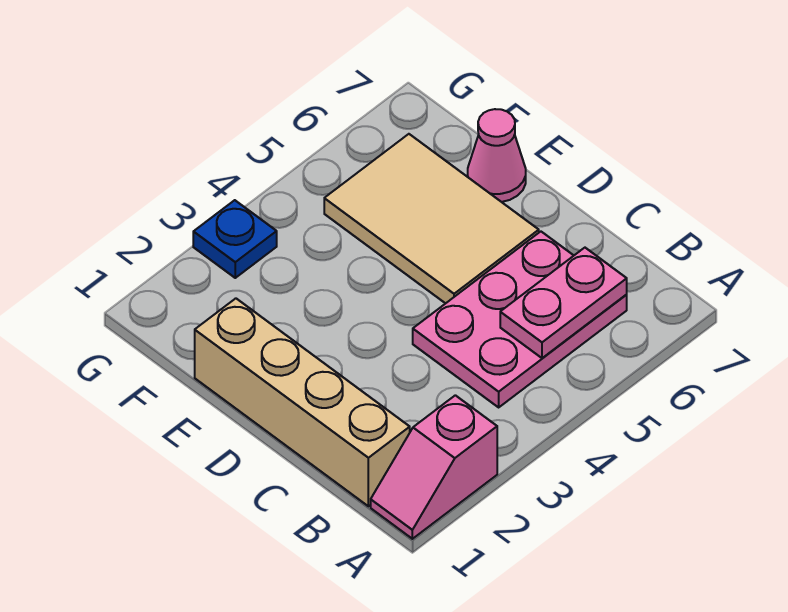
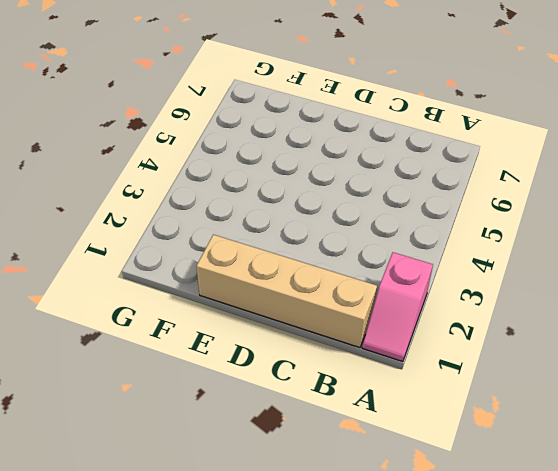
none -> pink plate B4:C6 level 1
none -> tan tile D5:F6 level 1

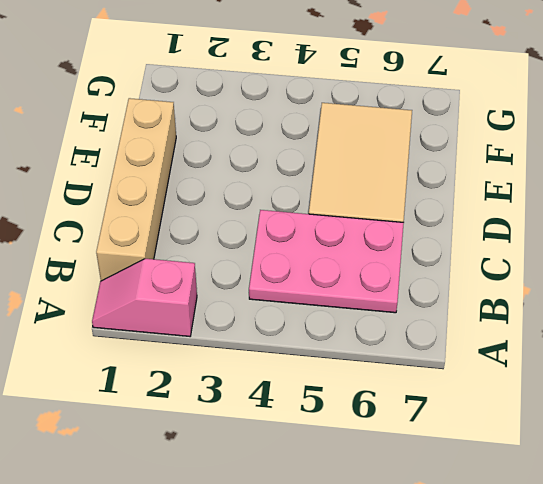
none -> pink cone E7 level 1
none -> blue plate G3 level 1

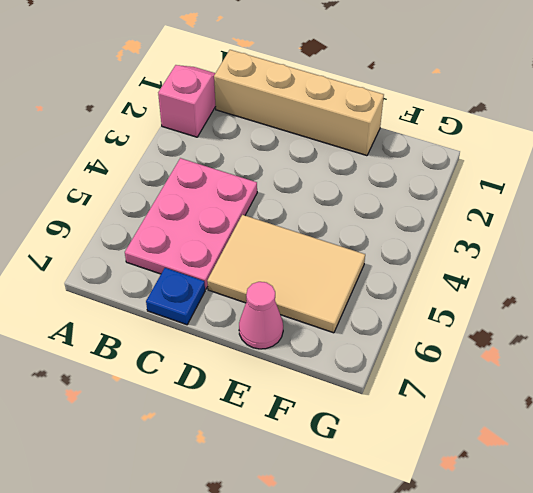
blue plate C7 level 1 -> blue plate G3 level 1
none -> pink plate B5:B6 level 2

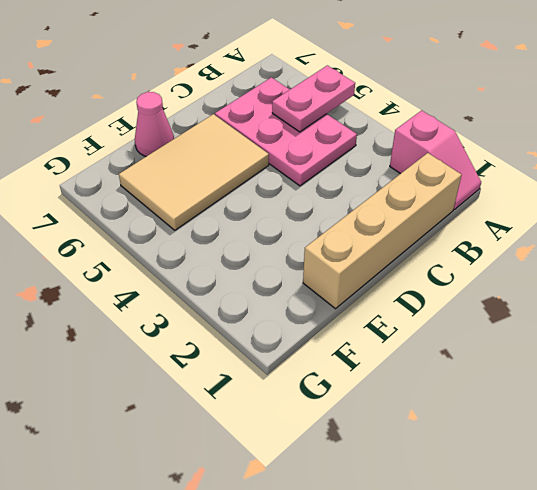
pink plate A5:B5 level 2 -> pink plate B5:B6 level 2
none -> blue plate G3 level 1

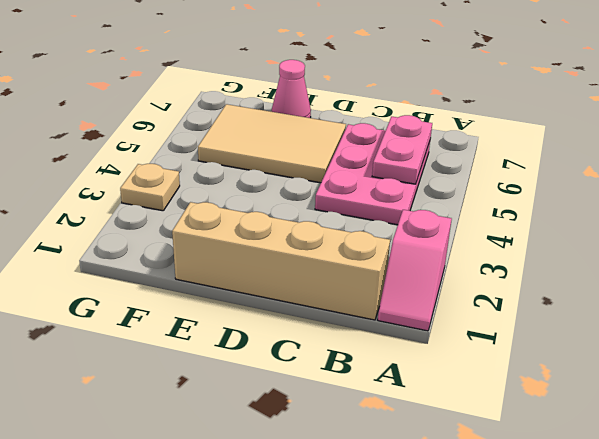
tan plate G3 level 1 -> blue plate G3 level 1

